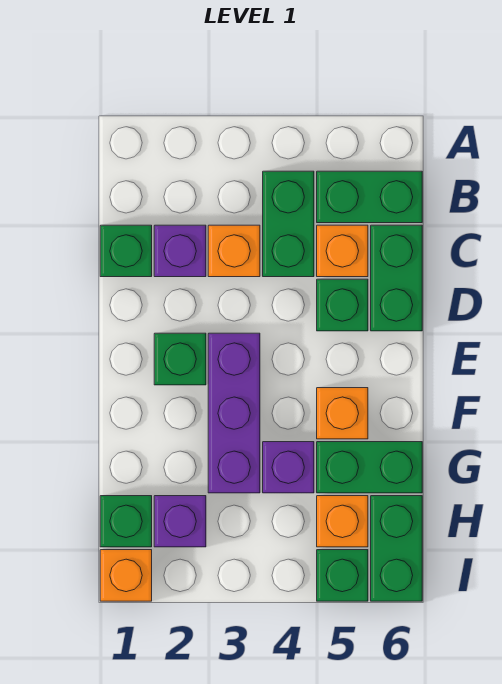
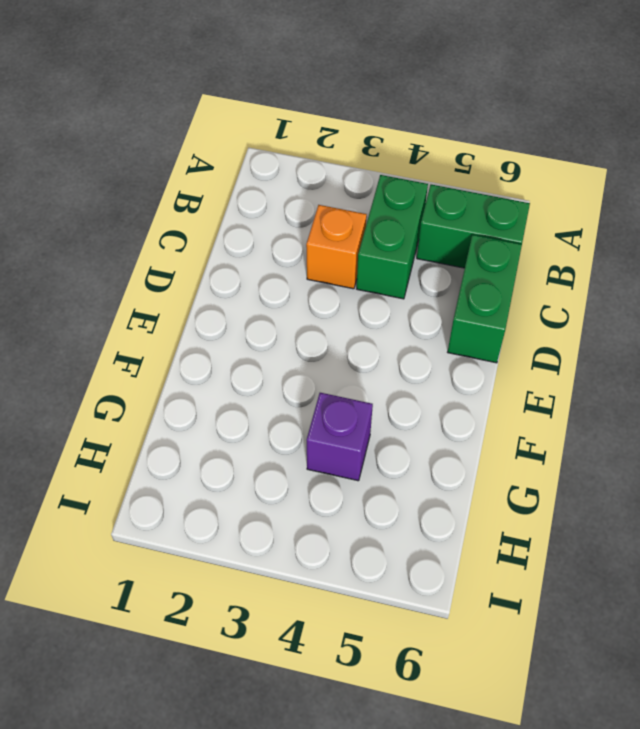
none -> green brick C1 level 1
none -> purple brick C2 level 1
none -> orange brick C5 level 1

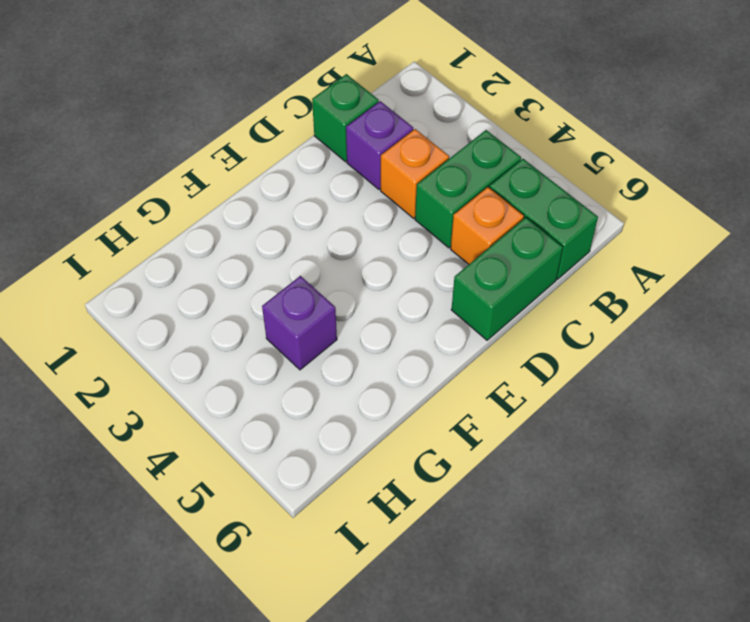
none -> green brick D5 level 1
none -> green brick E2 level 1
none -> purple brick E3:G3 level 1

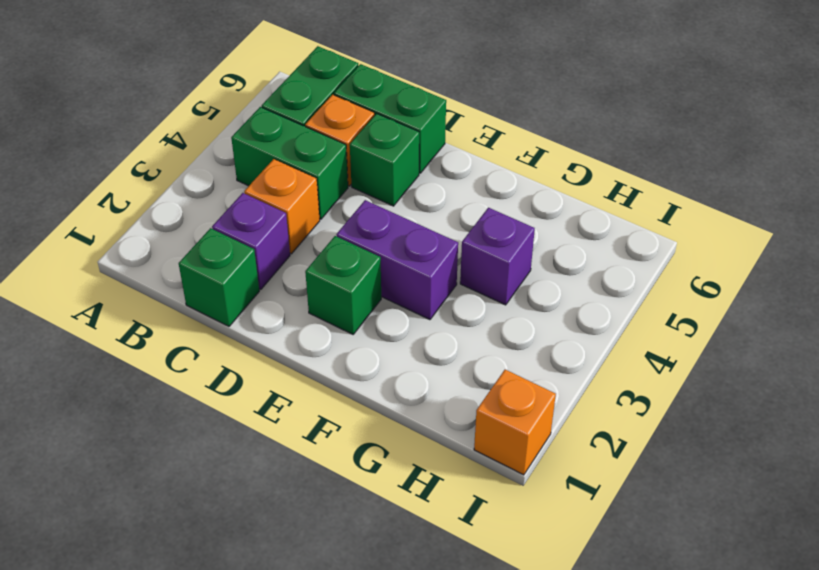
purple brick E3:F3 level 1 -> purple brick E3:G3 level 1
none -> orange brick F5 level 1
none -> green brick G5:G6 level 1
none -> green brick H1 level 1

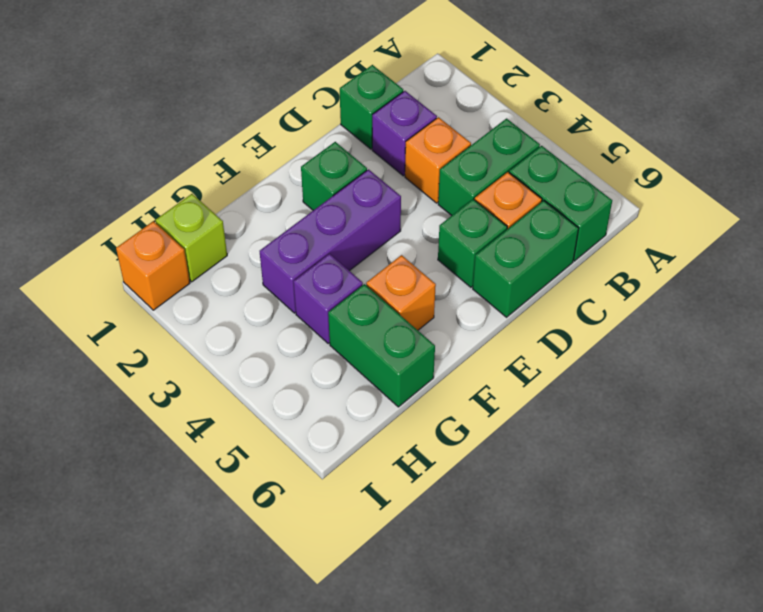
lime brick H1 level 1 -> green brick H1 level 1
none -> purple brick H2 level 1
none -> orange brick H5 level 1
none -> green brick H6:I6 level 1

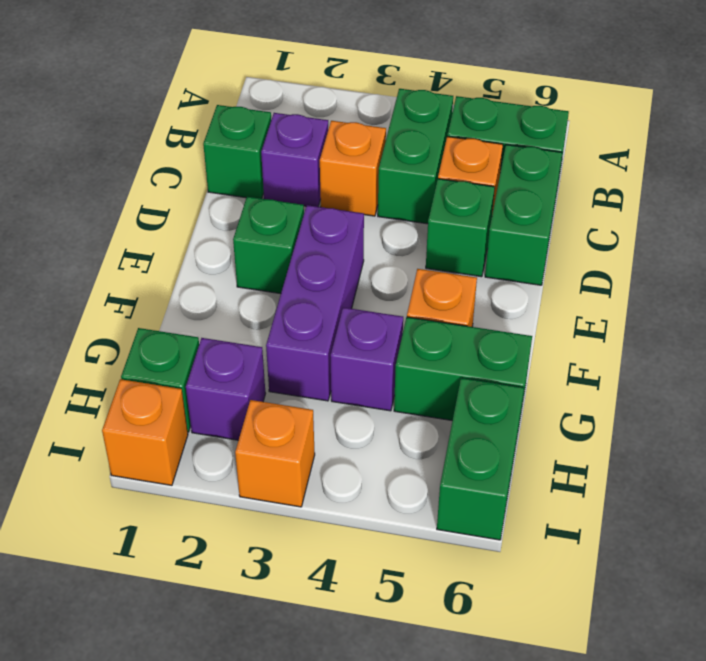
orange brick I3 level 1 -> orange brick H5 level 1
none -> green brick I5 level 1

